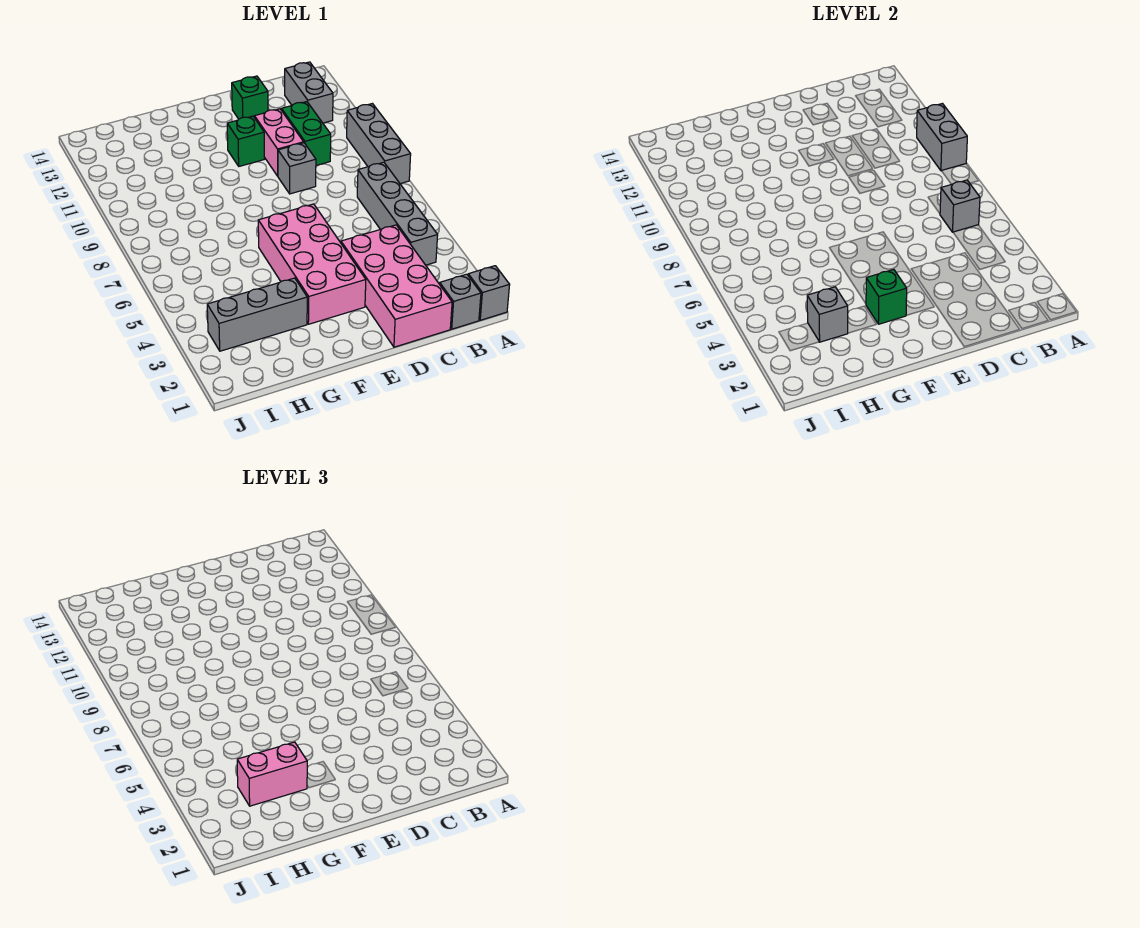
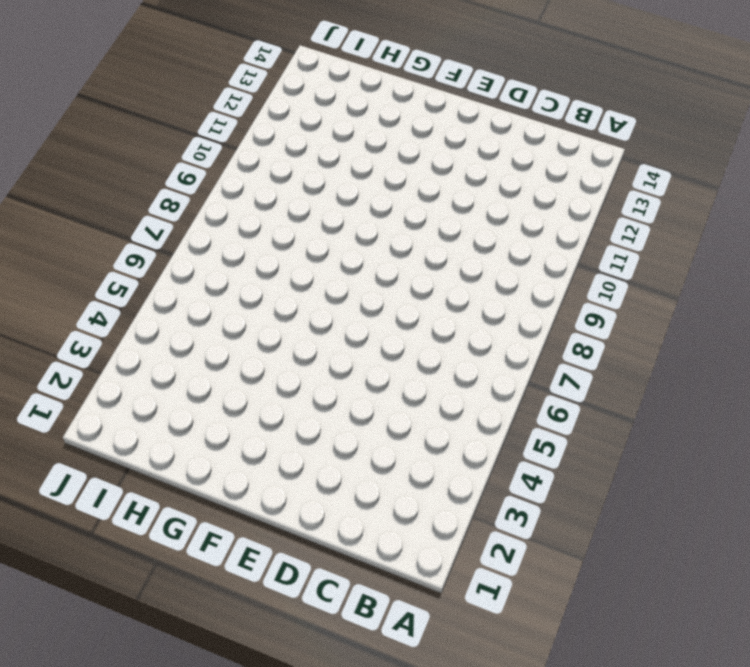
none -> grey brick A1 level 1
none -> grey brick A8:A10 level 1
none -> grey brick B1 level 1

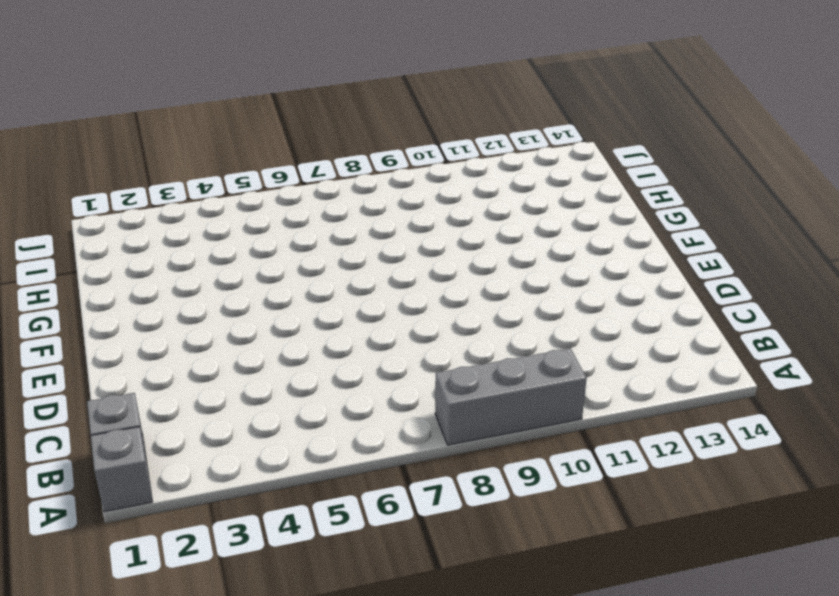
none -> grey brick B4:B7 level 1
none -> grey brick B12:B13 level 1
none -> pink brick C1:D4 level 1

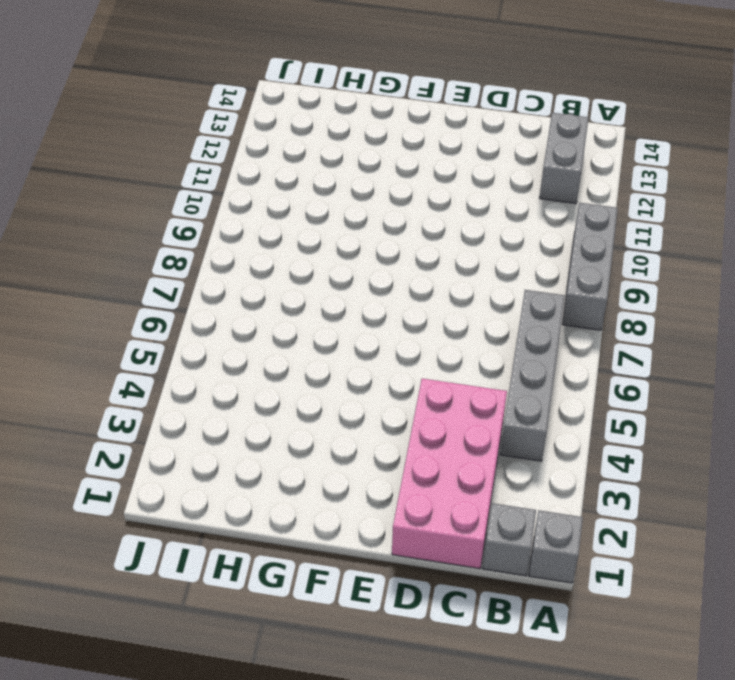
none -> green brick C10:C11 level 1
none -> grey brick D9 level 1
none -> pink brick D10:D11 level 1

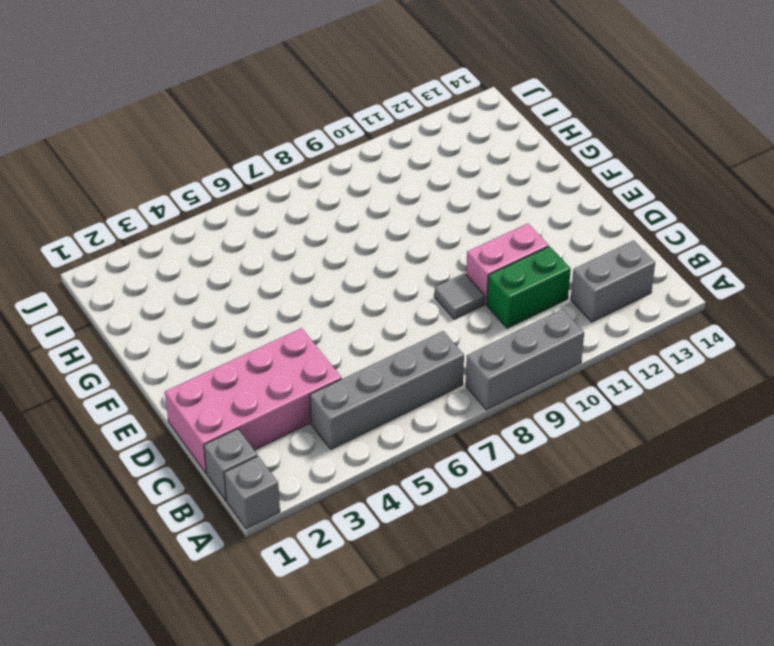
grey tile D9 level 1 -> grey brick D9 level 1
none -> green brick D13 level 1
none -> pink brick E3:F6 level 1
none -> green brick E11 level 1

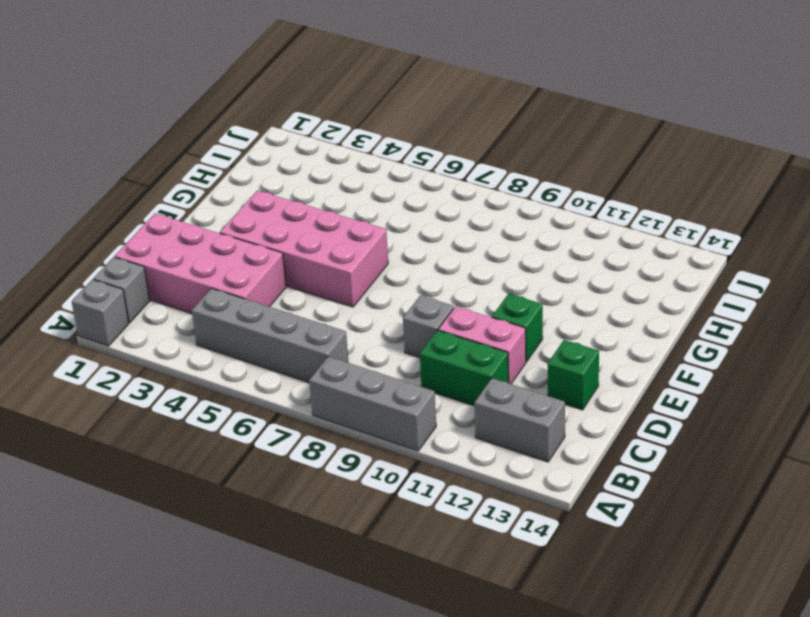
none -> grey brick G3:I3 level 1
none -> grey brick A9:A10 level 2
none -> grey brick B6 level 2

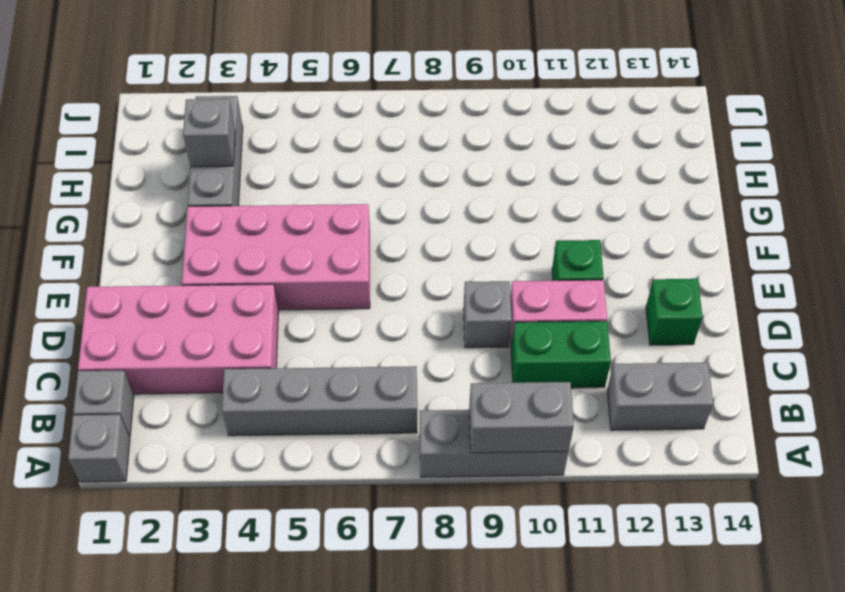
none -> grey brick B6 level 2
none -> green brick F3 level 2
none -> pink brick G3:H3 level 3

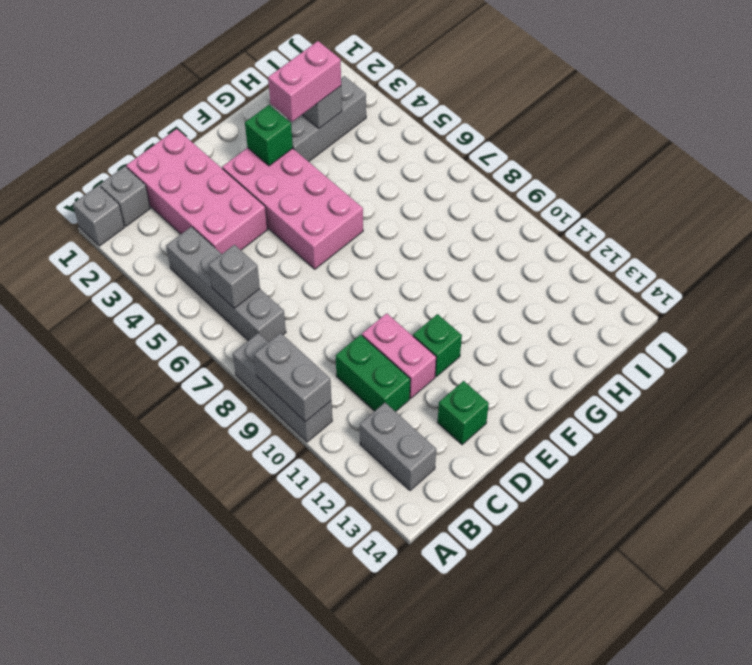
none -> grey brick D9 level 1

